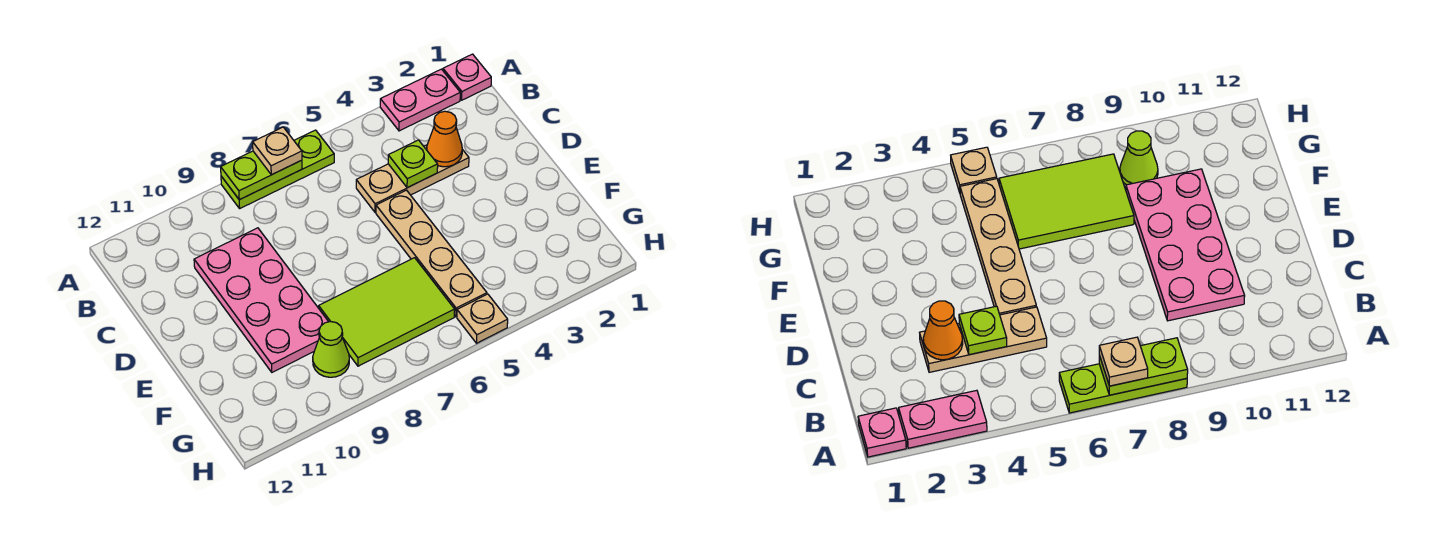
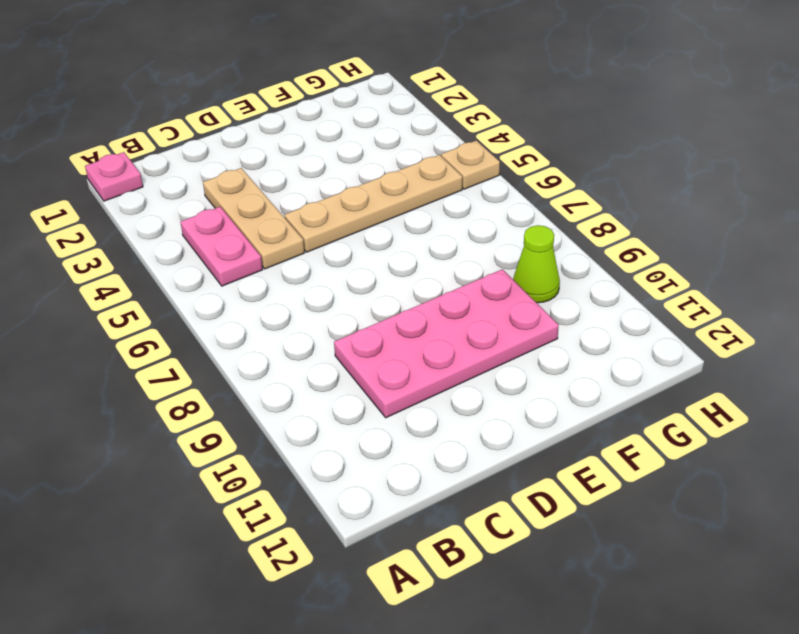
pink plate B4:B5 level 1 -> pink plate A2:A3 level 1
none -> lime plate A6:A8 level 1
none -> lime tile F6:G8 level 1
none -> lime plate A7:A8 level 2

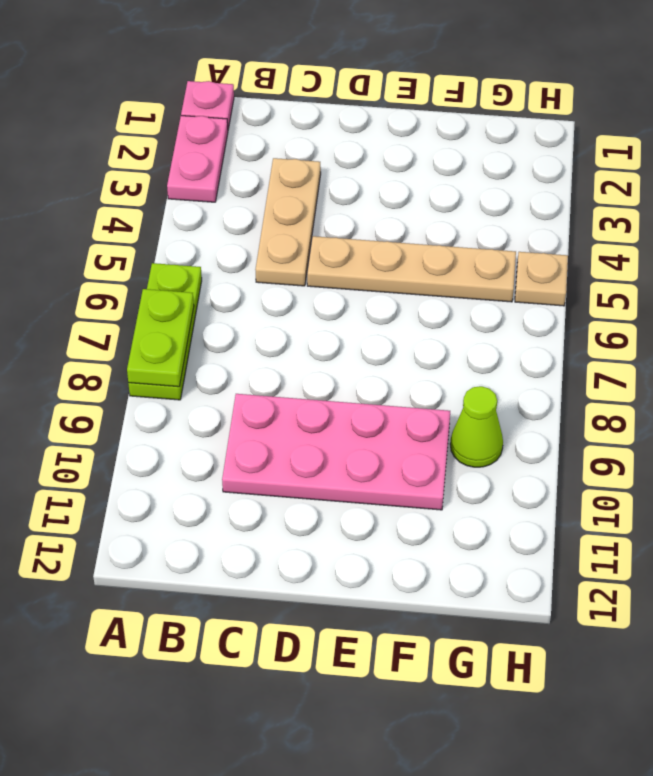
none -> lime tile F6:G8 level 1
none -> orange cone C3 level 2
none -> lime plate C4 level 2

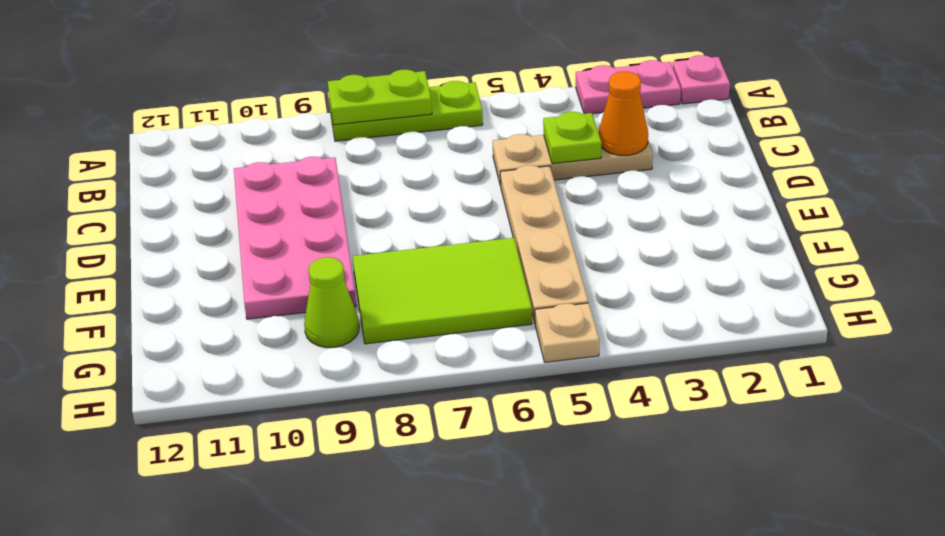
none -> tan plate A7 level 3

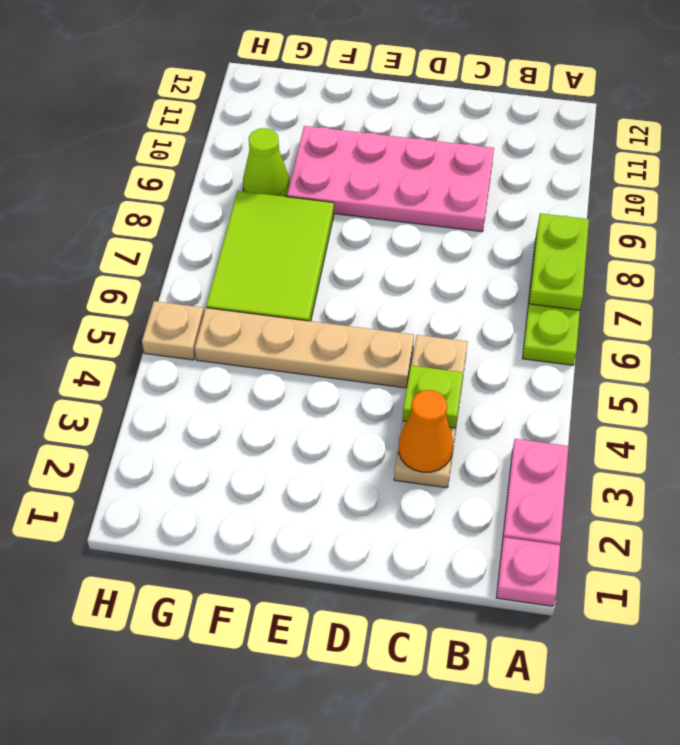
none -> tan plate A7 level 3

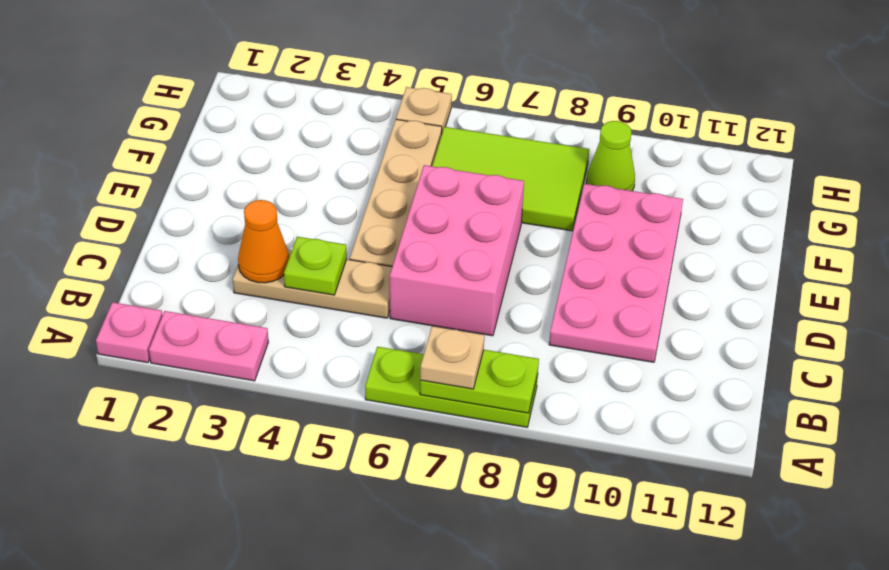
pink brick C6:E7 level 1 -> none

